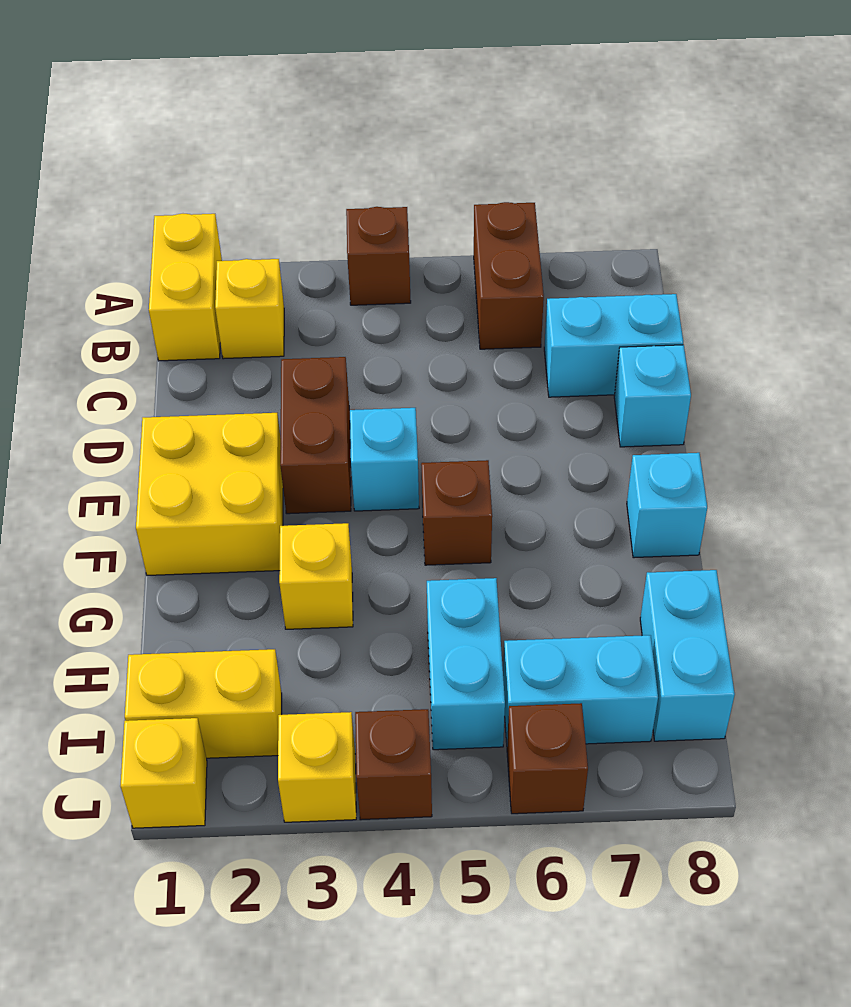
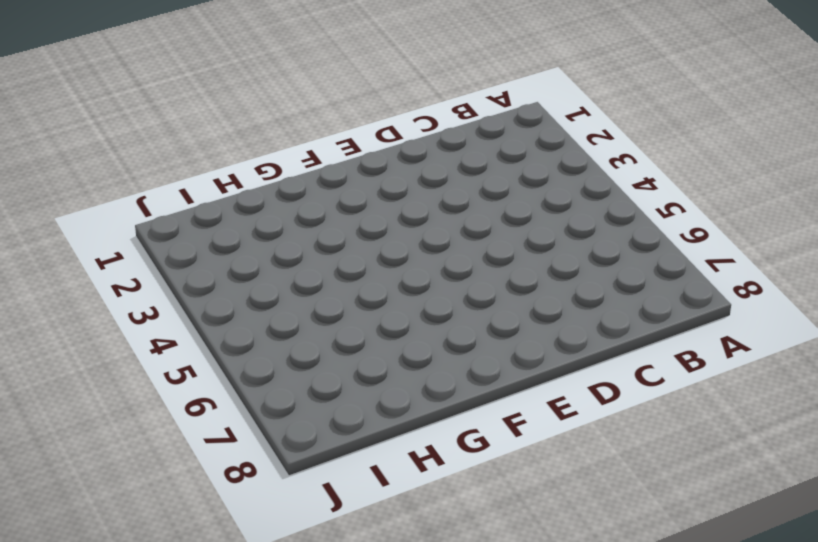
none -> yellow brick A1:B1 level 1
none -> brown brick A4 level 1
none -> brown brick A6:B6 level 1

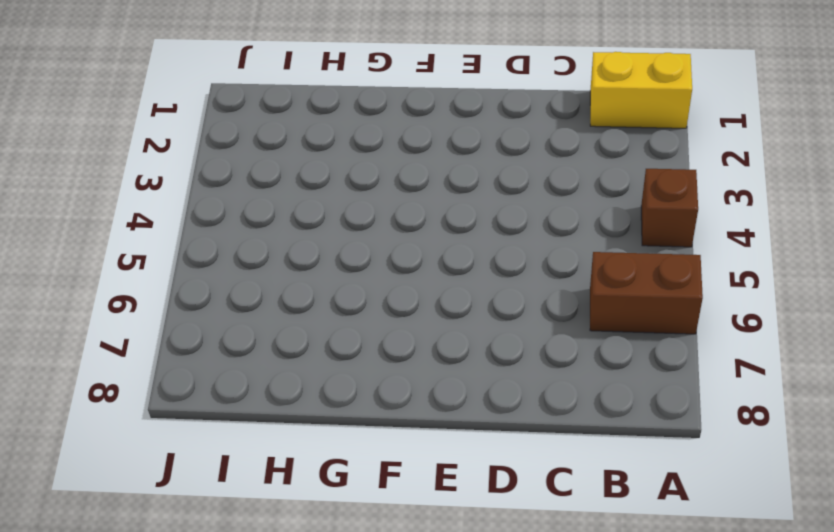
none -> yellow brick B2 level 1
none -> cyan brick C7:C8 level 1
none -> brown brick D3:E3 level 1

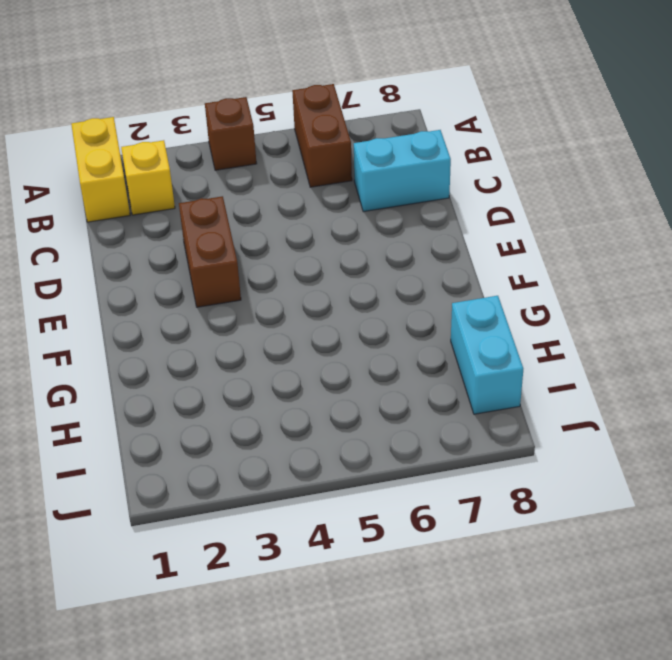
none -> cyan brick D8 level 1
none -> yellow brick E1:F2 level 1
none -> cyan brick E4 level 1

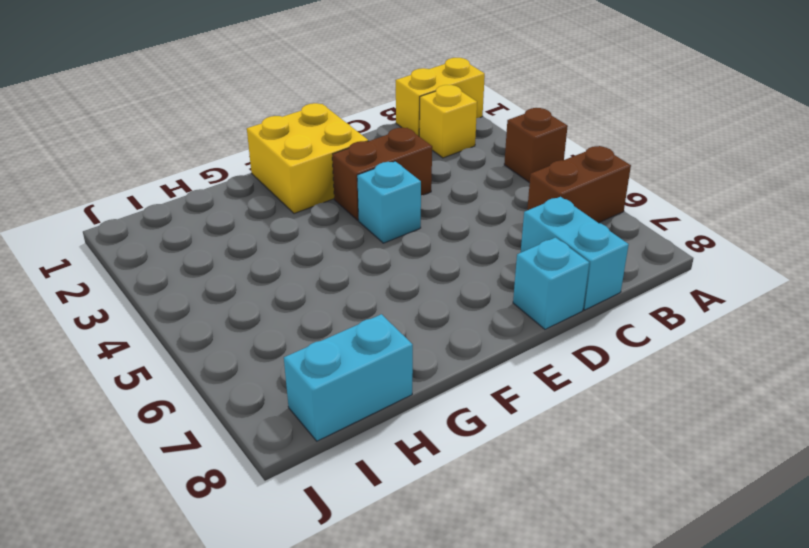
none -> brown brick F5 level 1
none -> cyan brick F8 level 1
none -> yellow brick G3 level 1

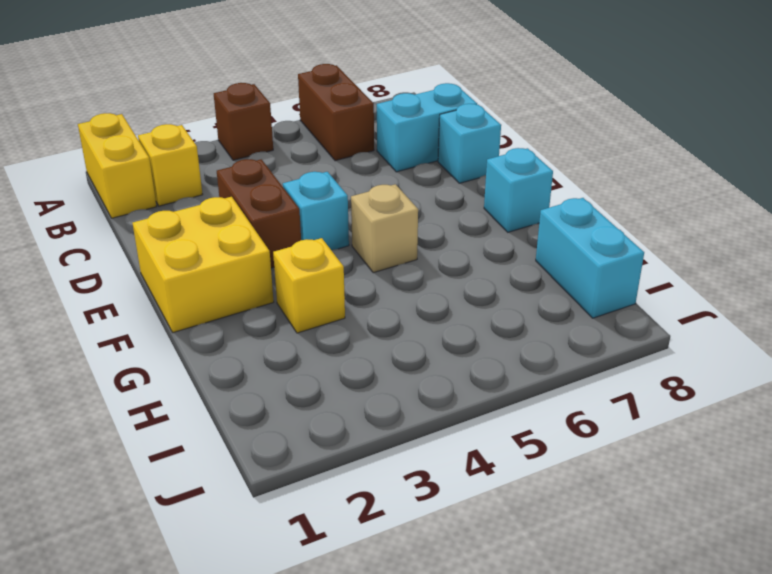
tan brick F5 level 1 -> brown brick F5 level 1
none -> cyan brick H5:I5 level 1
none -> yellow brick I1:I2 level 1
none -> cyan brick I6:I7 level 1

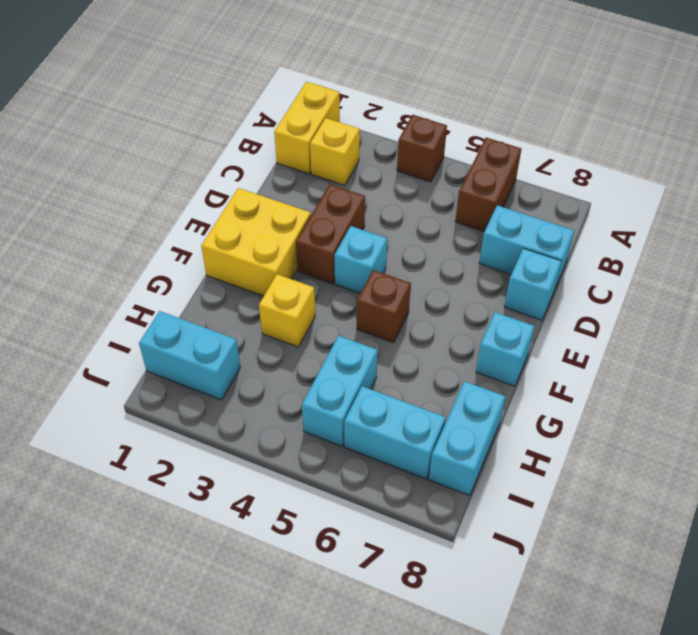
cyan brick I1:I2 level 1 -> yellow brick I1:I2 level 1
none -> yellow brick J1 level 1
none -> yellow brick J3 level 1
none -> brown brick J4 level 1

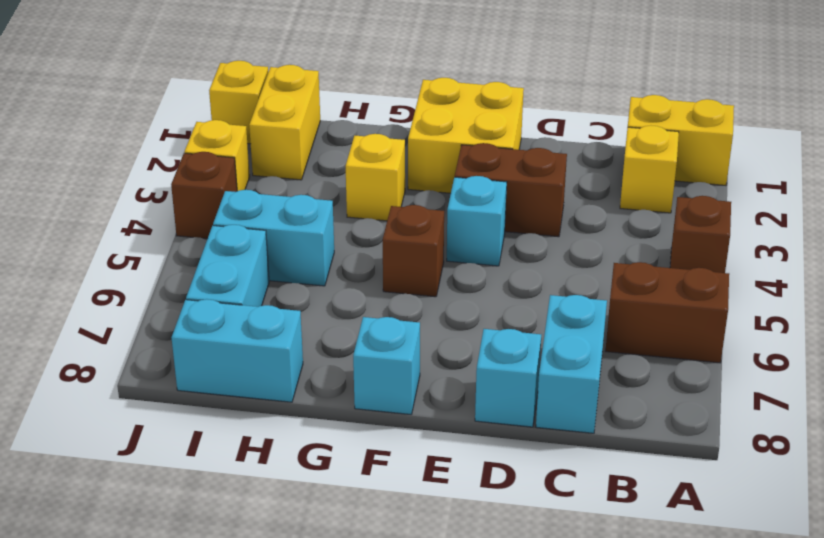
none -> brown brick J6 level 1

